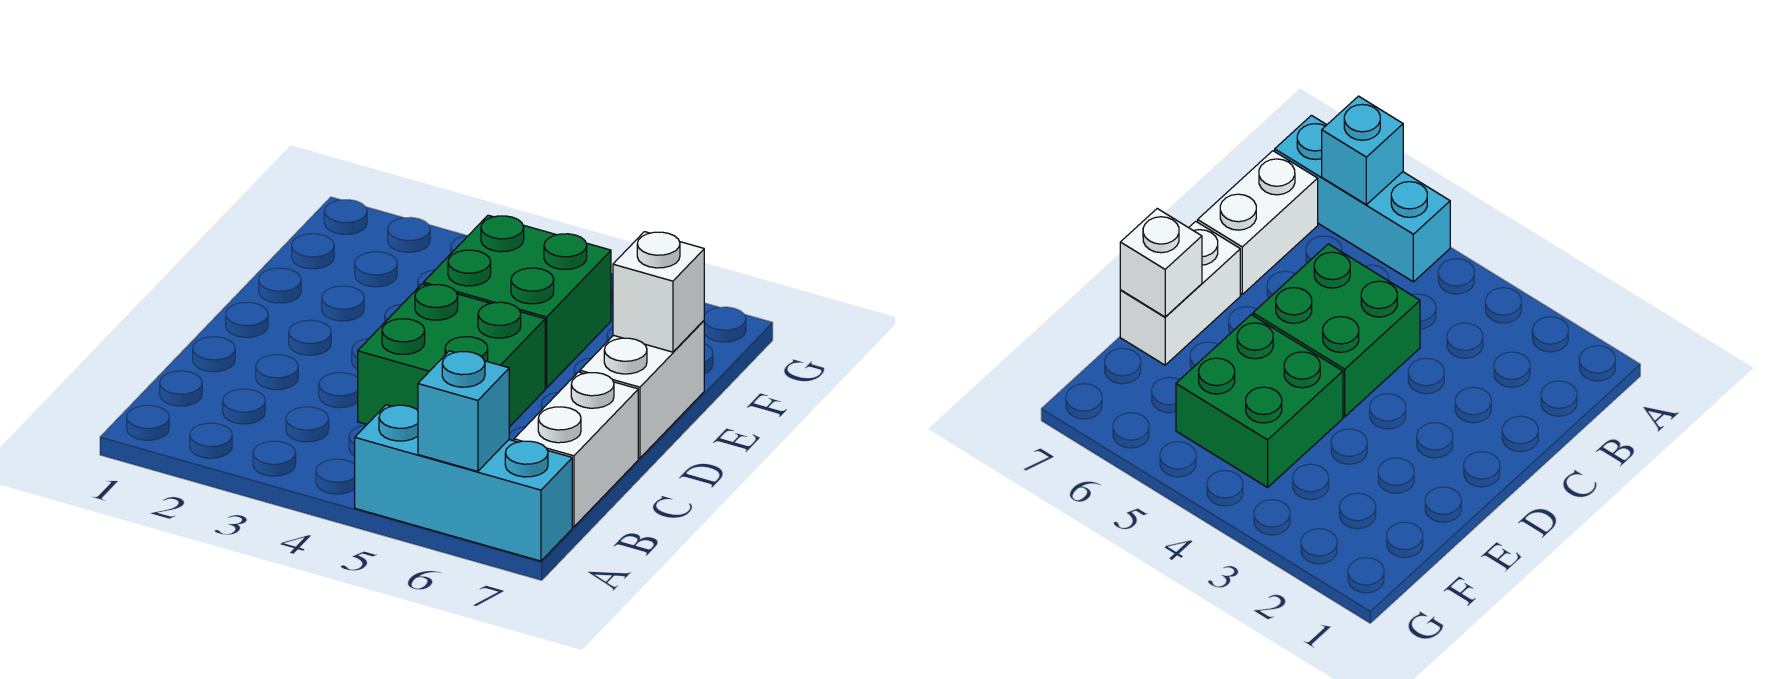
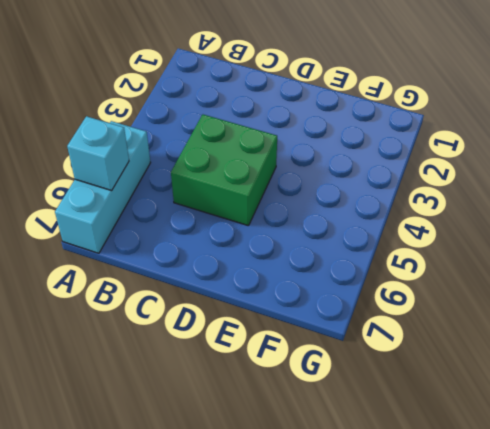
none -> white brick B7:C7 level 1
none -> white brick D7:E7 level 1

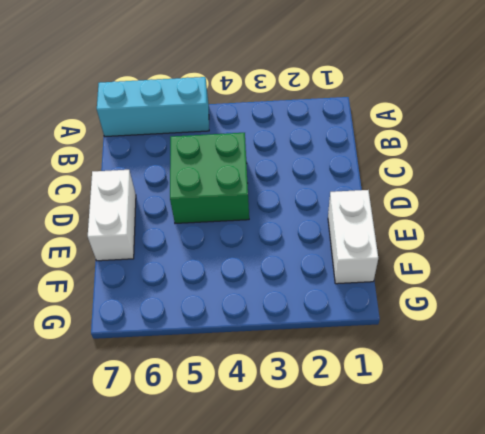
white brick E1:F1 level 1 -> white brick B7:C7 level 1
none -> green brick E4:F5 level 1
none -> cyan brick A6 level 2

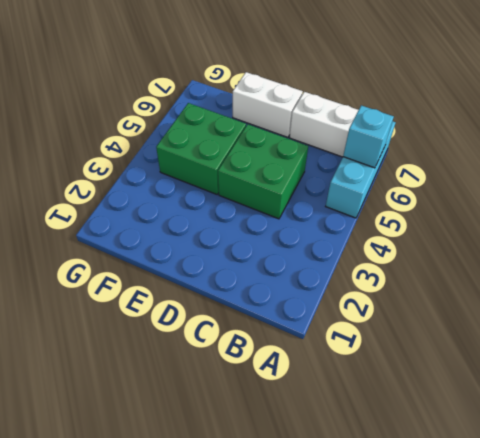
none -> white brick E7 level 2

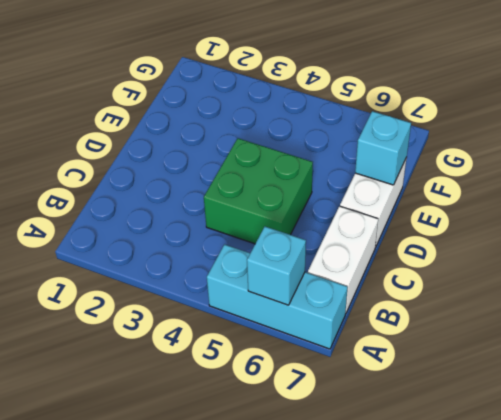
cyan brick E7 level 2 -> white brick E7 level 2
none -> green brick E4:F5 level 1

